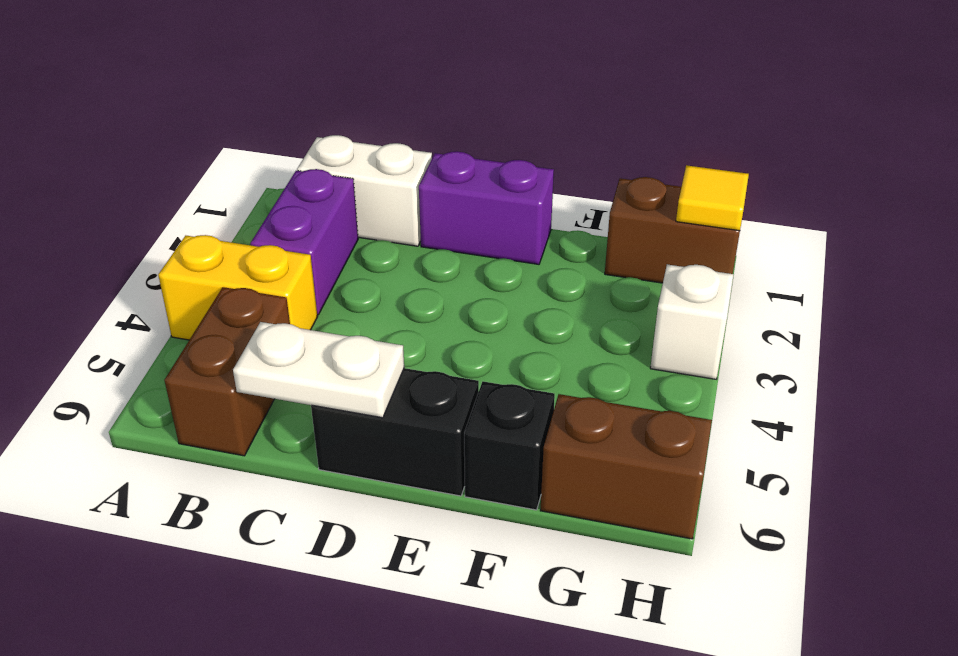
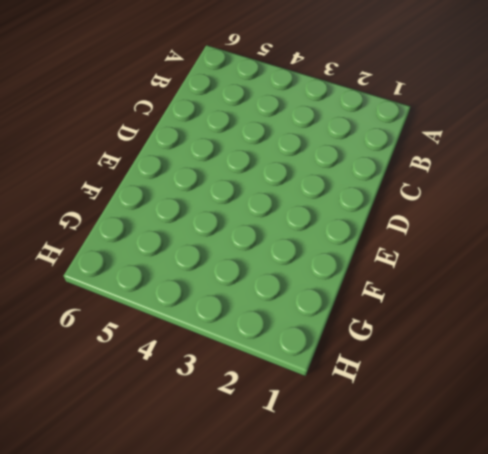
none -> yellow brick A4:B4 level 1
none -> white brick B1:C1 level 1
none -> purple brick B2:B3 level 1

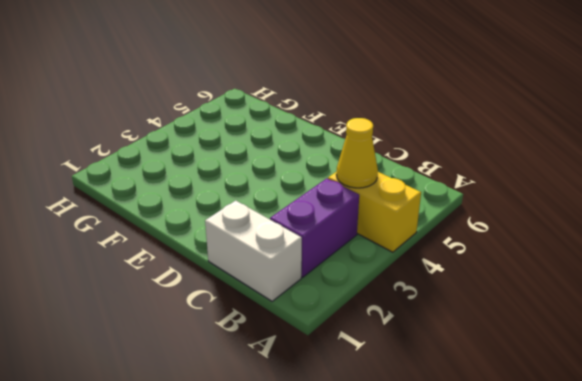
yellow cone B4 level 2 -> none
none -> brown brick B5:B6 level 1
none -> purple brick D1:E1 level 1
none -> black brick D6:E6 level 1

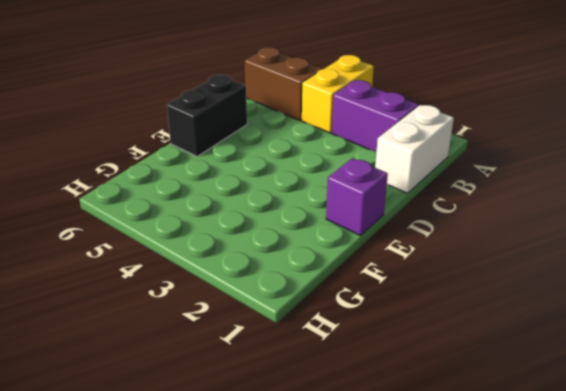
purple brick E1 level 1 -> purple brick D1:E1 level 1
none -> black brick F6 level 1
none -> brown brick G1:H1 level 1
none -> brown brick G6:H6 level 1

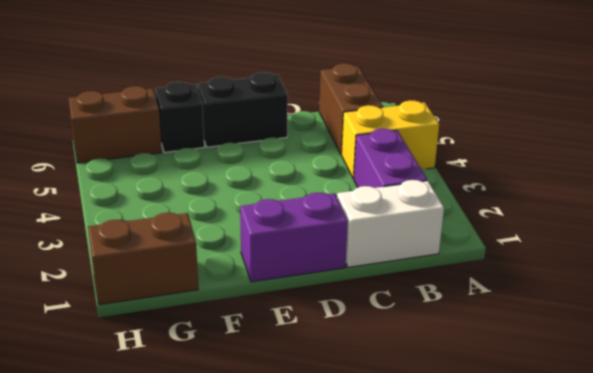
none -> white brick H3 level 1
none -> white plate C6:D6 level 2
none -> yellow tile H1 level 2

